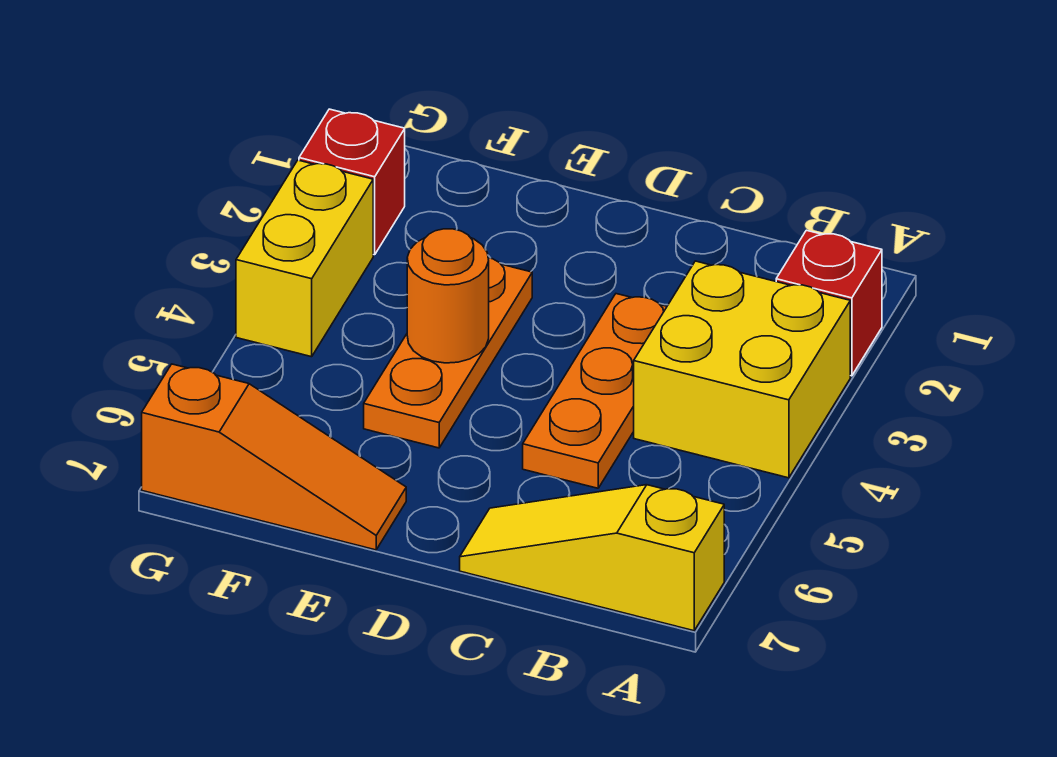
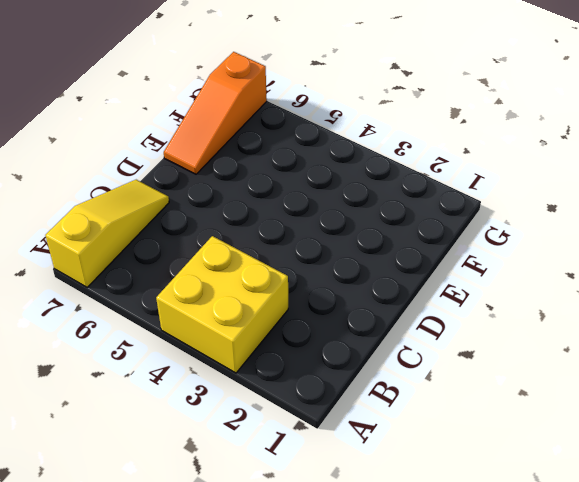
none -> red brick A2 level 1
none -> orange plate C3:C5 level 1

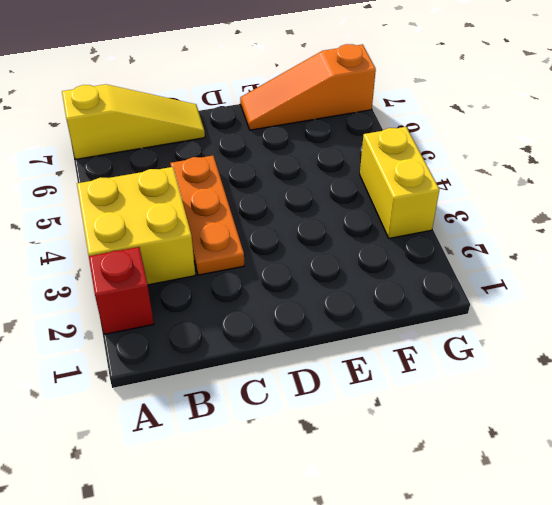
none -> orange plate E3:E5 level 1
none -> red brick G2 level 1

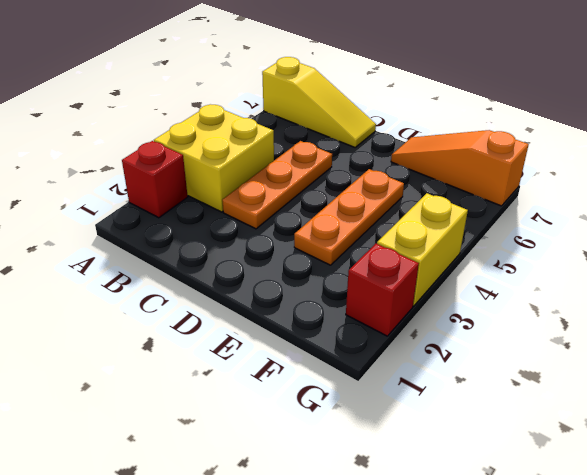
none -> orange round brick E4 level 2

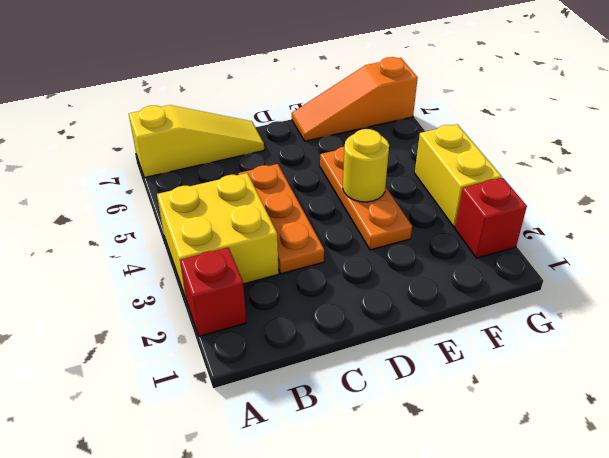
yellow round brick E4 level 2 -> orange round brick E4 level 2

